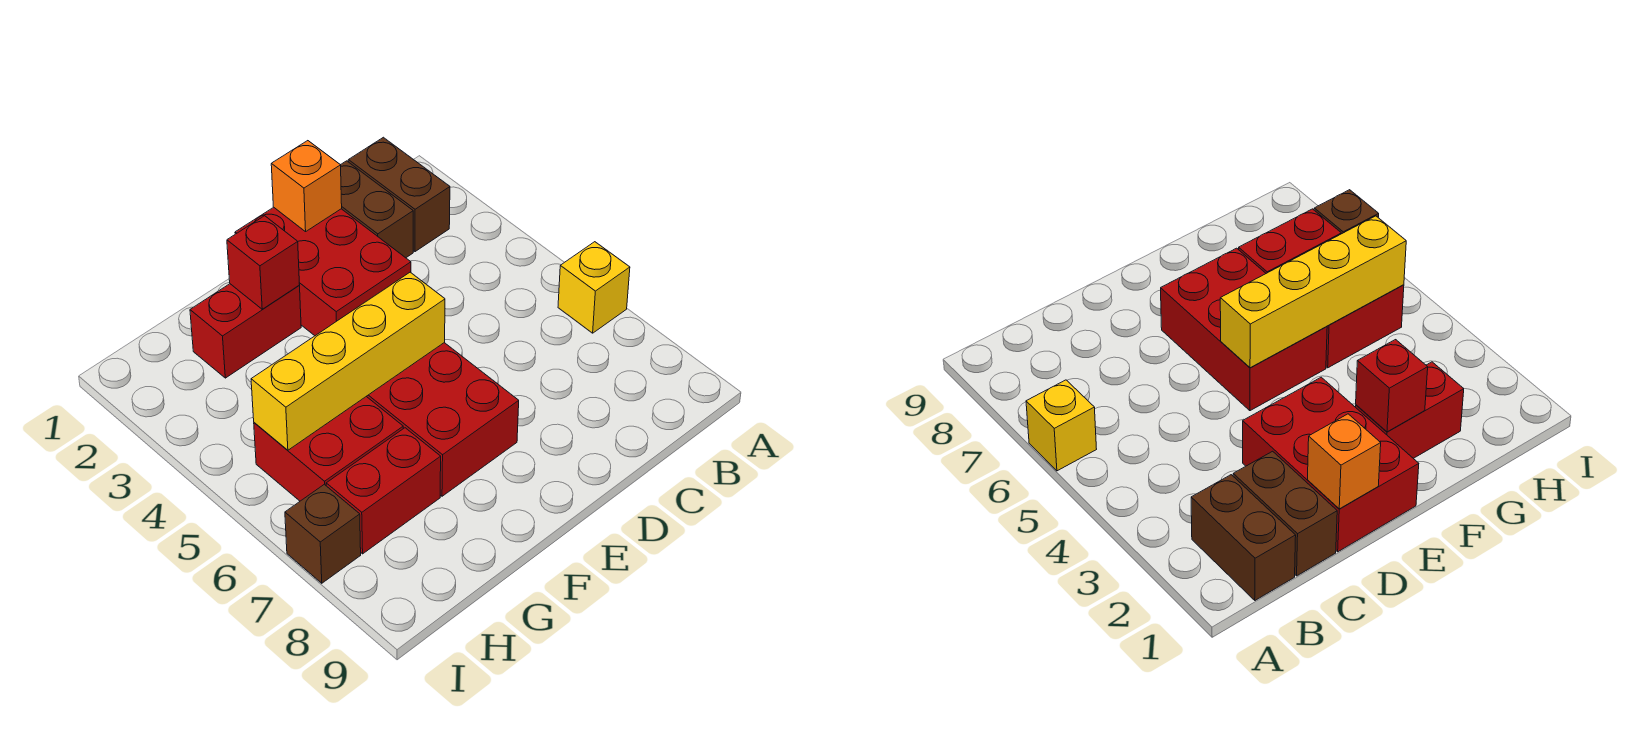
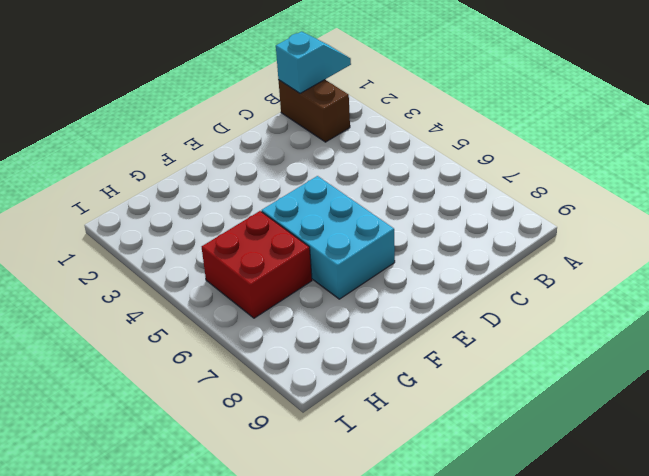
cyan slope A1:B1 level 2 top B -> none
cyan brick E5:F7 level 1 -> red brick E5:F7 level 1
none -> yellow brick A6 level 1
none -> brown brick C1:C2 level 1
none -> red brick D1:E3 level 1

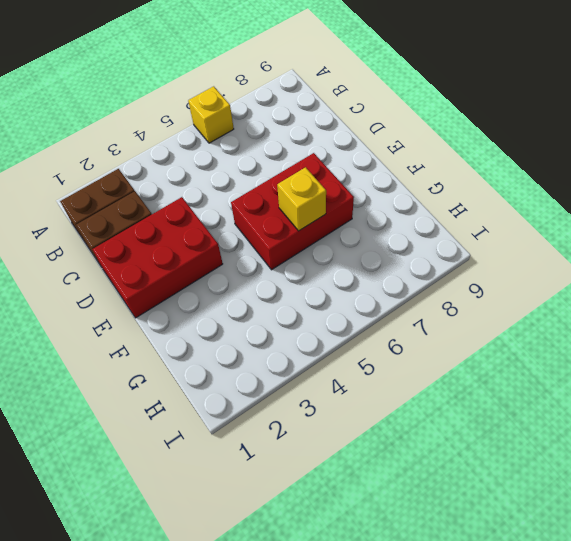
yellow brick F6 level 2 -> none
none -> red brick F2:G2 level 1
none -> red brick G5:H6 level 1
none -> red brick G7:H7 level 1

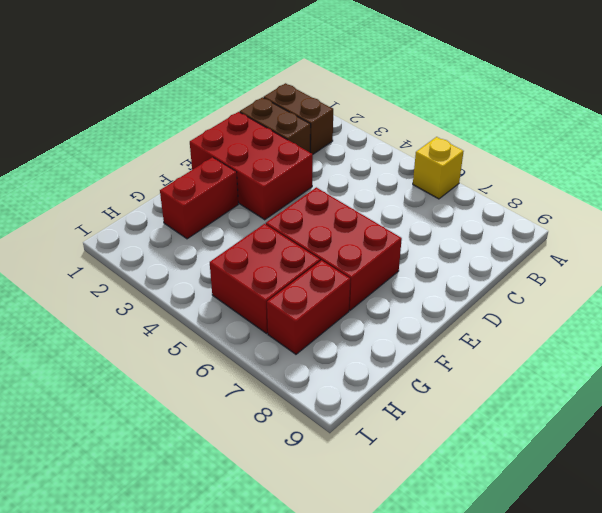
none -> brown brick I7 level 1
none -> orange brick D1 level 2
none -> yellow brick E5:H5 level 2

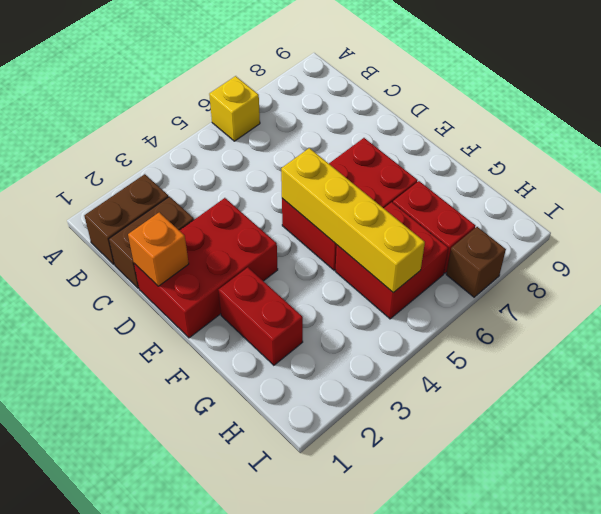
none -> red brick F2 level 2

